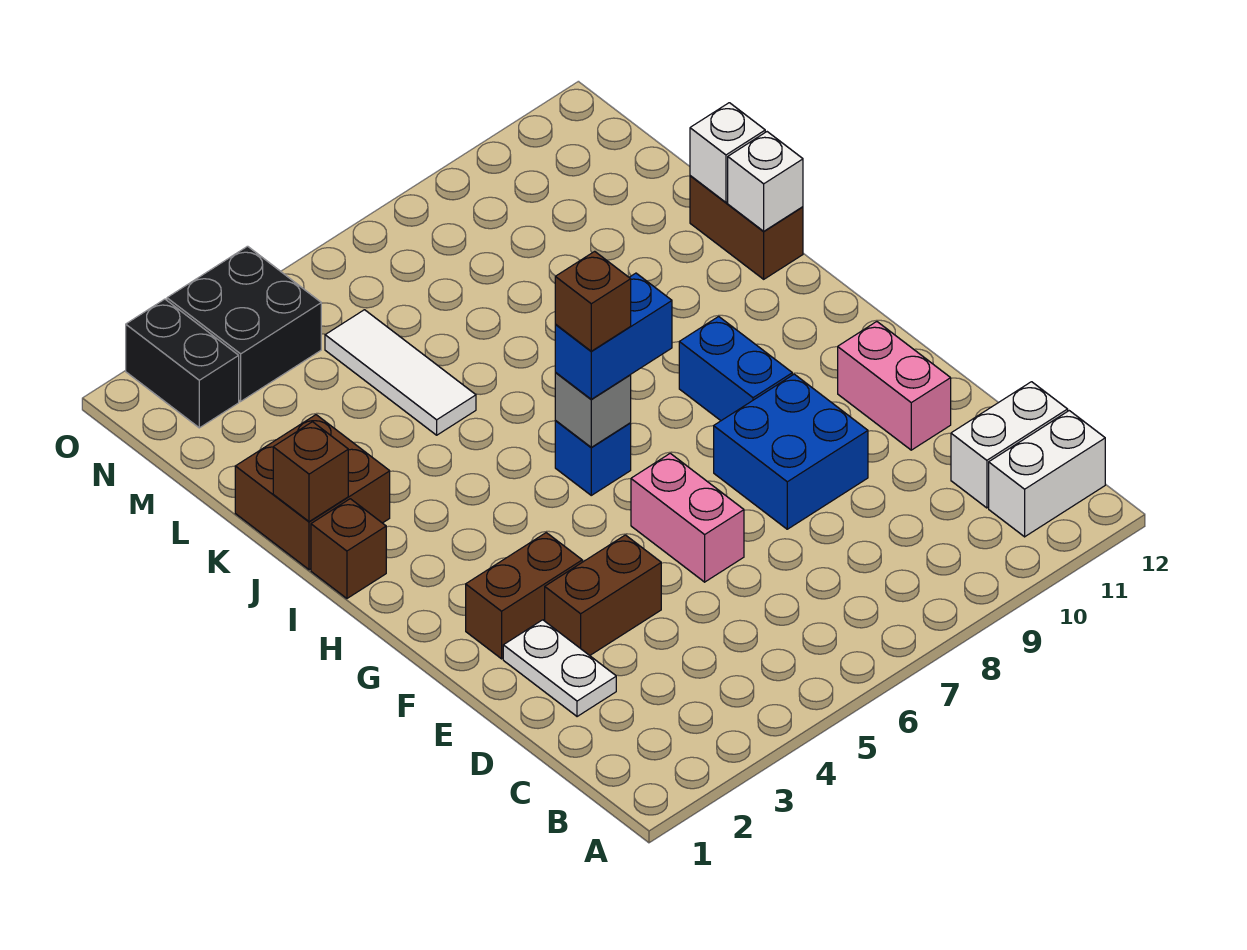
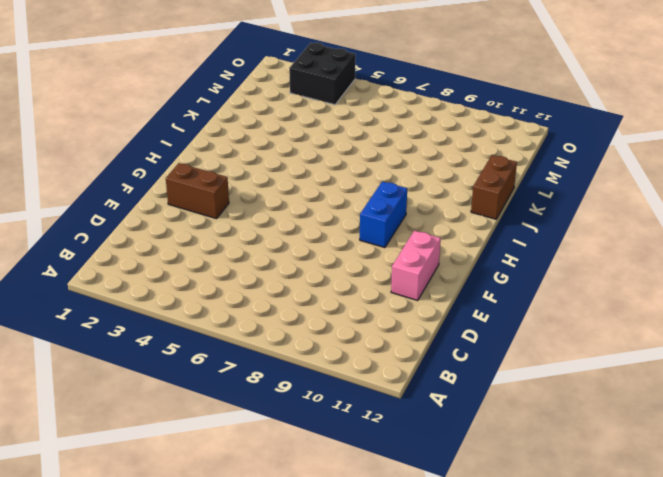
none -> white brick B11:B12 level 1
none -> white brick C11:C12 level 1
none -> white plate D2:E2 level 1

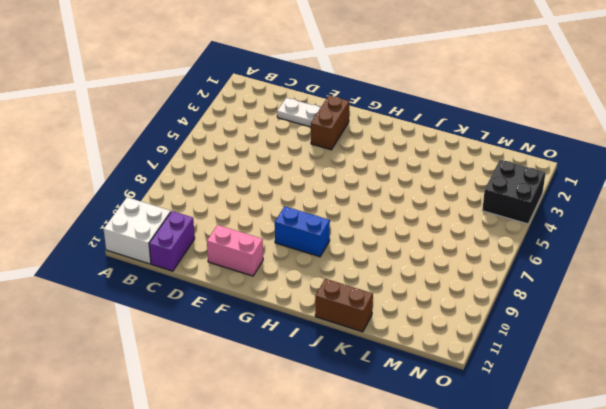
white brick A11:B12 level 1 -> white brick B11:B12 level 1
purple brick C11:C12 level 1 -> white brick C11:C12 level 1
none -> brown brick E3:E4 level 1
none -> pink brick E6:F6 level 1
none -> blue brick E8:F9 level 1

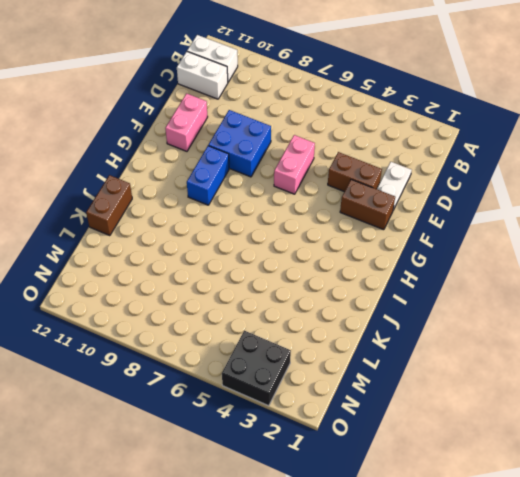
none -> blue brick H6 level 1
none -> brown brick I1 level 1
none -> brown brick J1:K2 level 1

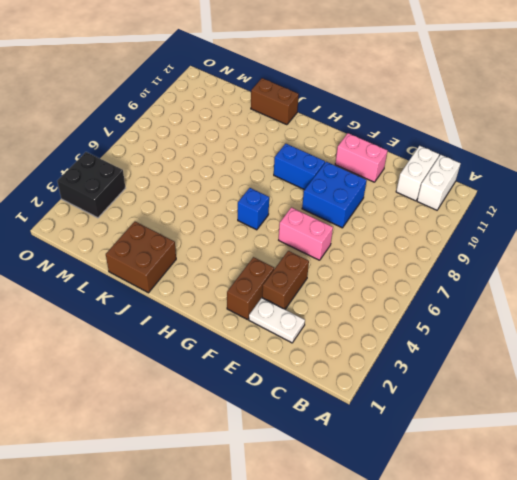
none -> brown brick I1 level 1
none -> white tile K5:M5 level 1
none -> black brick N2:O2 level 1

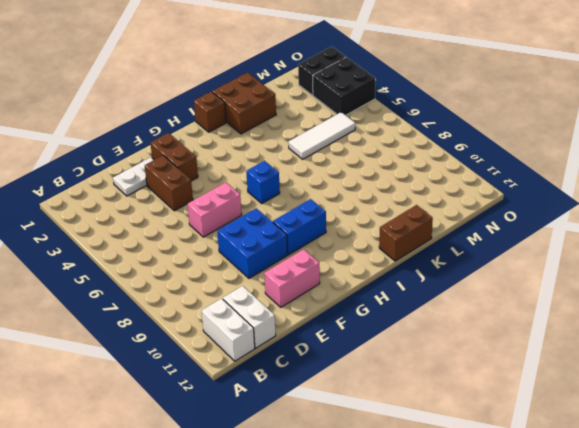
none -> grey brick H6 level 2
none -> brown brick J1 level 2
none -> white brick J12 level 2

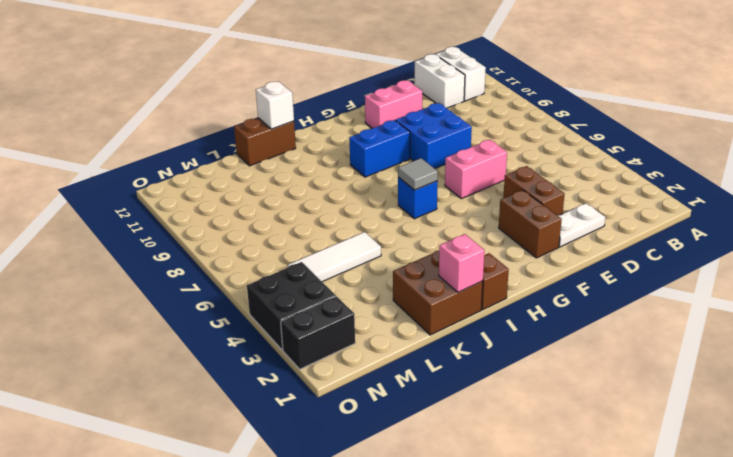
grey tile H6 level 2 -> grey brick H6 level 2
pink brick J1 level 2 -> brown brick J1 level 2
none -> white brick K12 level 2
none -> blue brick H6:H7 level 3
none -> brown brick H6 level 4

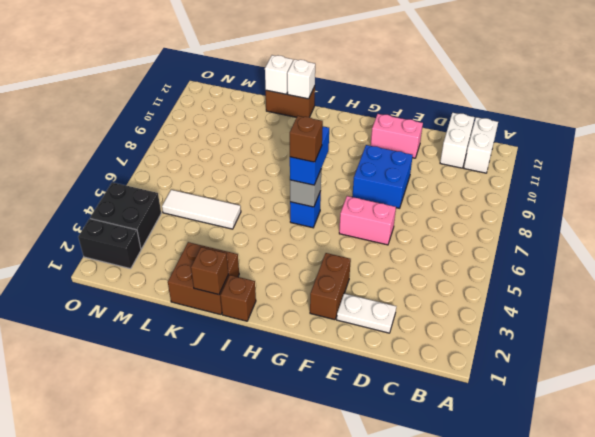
none -> brown brick E3:E4 level 1
none -> blue brick G9:H9 level 1

